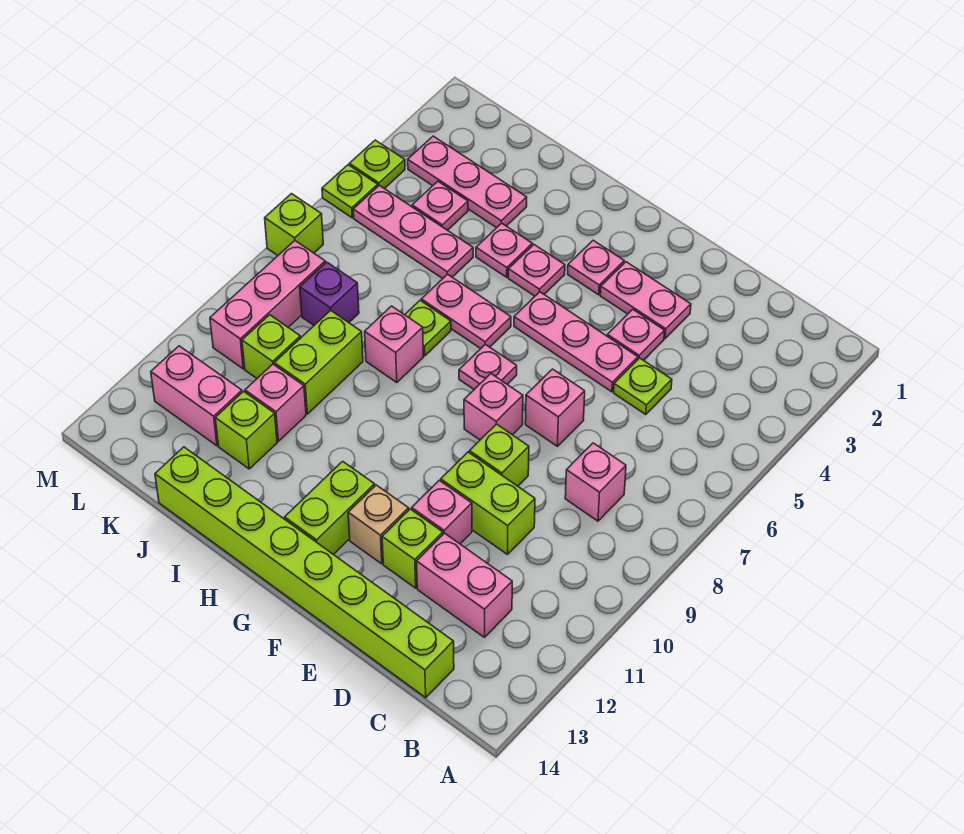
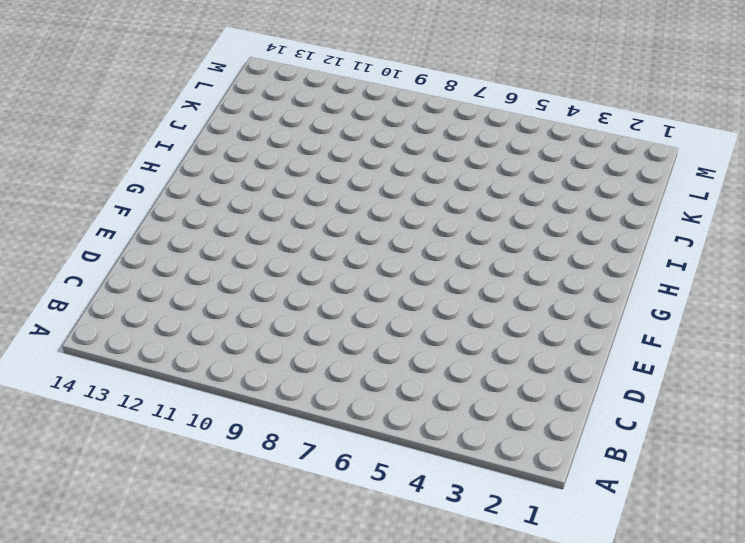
none -> pink brick C8 level 1
none -> pink brick C12:D12 level 1
none -> lime brick C14:J14 level 1
none -> lime plate D5 level 1

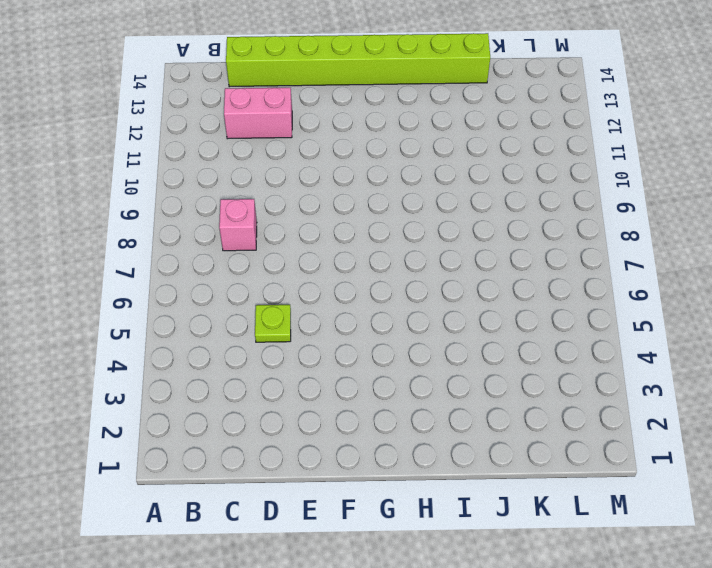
none -> lime brick D10:E10 level 1
none -> pink plate E3:F3 level 1
none -> pink plate E4 level 1
none -> pink plate E5:G5 level 1

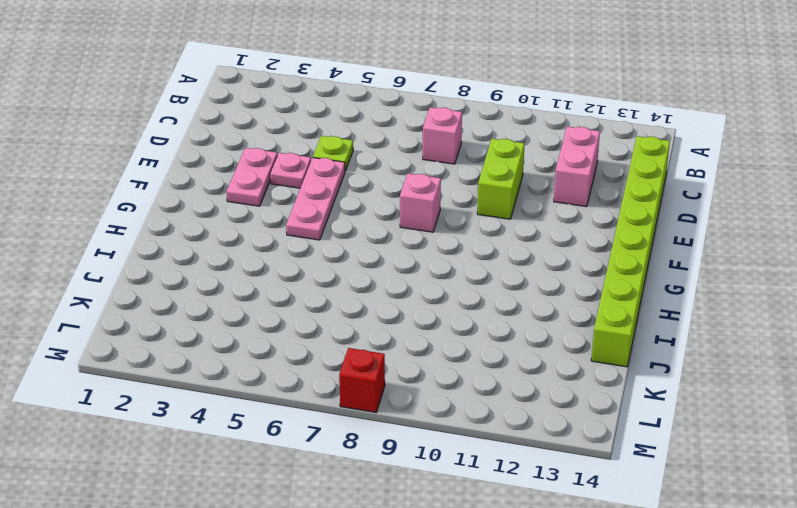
red brick M8 level 1 -> none
none -> pink brick E7 level 1
none -> lime brick E9 level 1
none -> pink brick E11 level 1
none -> lime brick E12 level 1

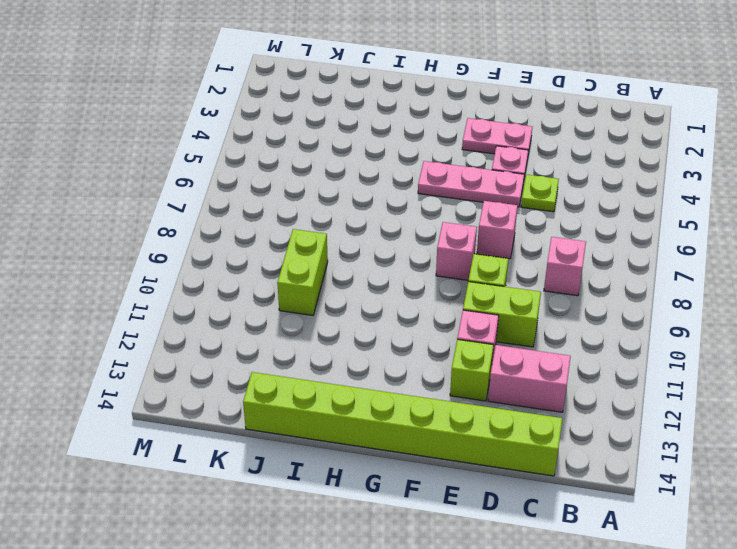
none -> tan brick F12 level 1
none -> pink plate G3 level 1
none -> pink plate G7 level 1
none -> lime brick G12:G13 level 1

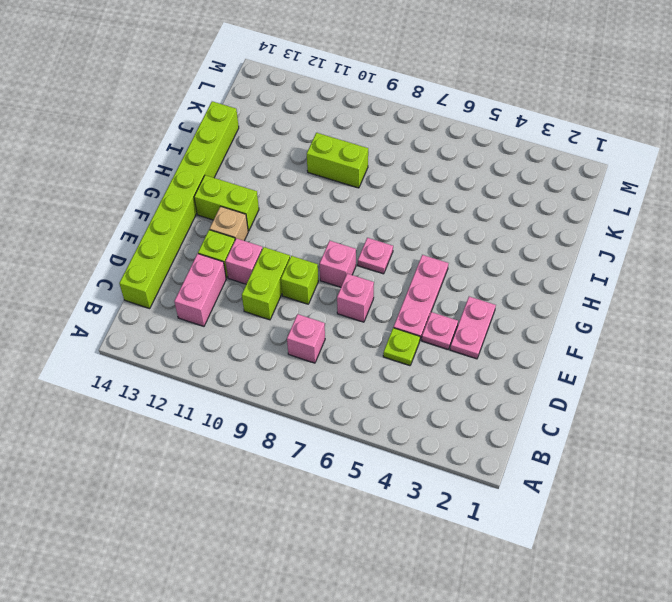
none -> pink plate G3 level 1
none -> pink plate H4 level 1
none -> pink plate H6:I6 level 1
none -> pink plate I4 level 1

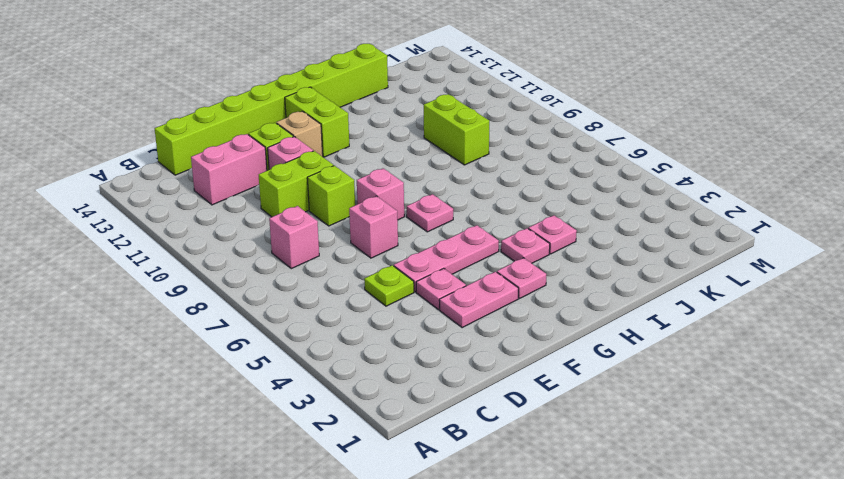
none -> pink plate H6:I6 level 1
none -> lime plate I7 level 1
none -> pink brick I8 level 1
none -> pink plate J3:L3 level 1

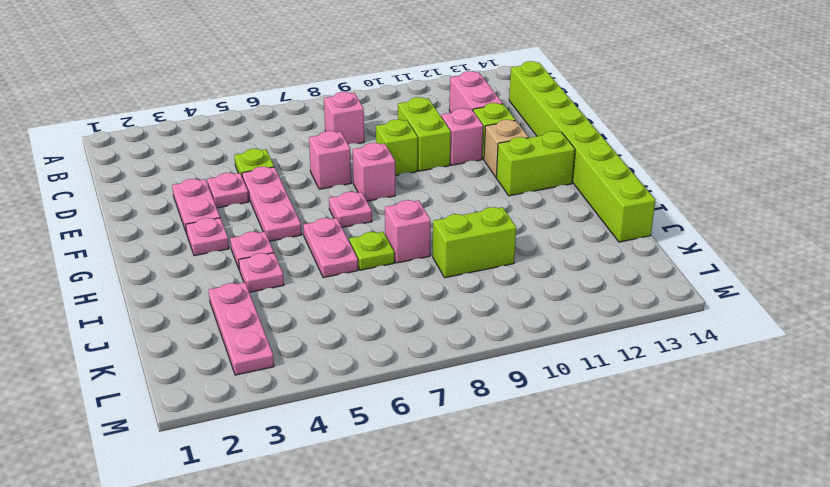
none -> pink plate J5:L5 level 1
none -> pink brick J11 level 1
none -> lime brick J12 level 1
none -> pink plate K4 level 1

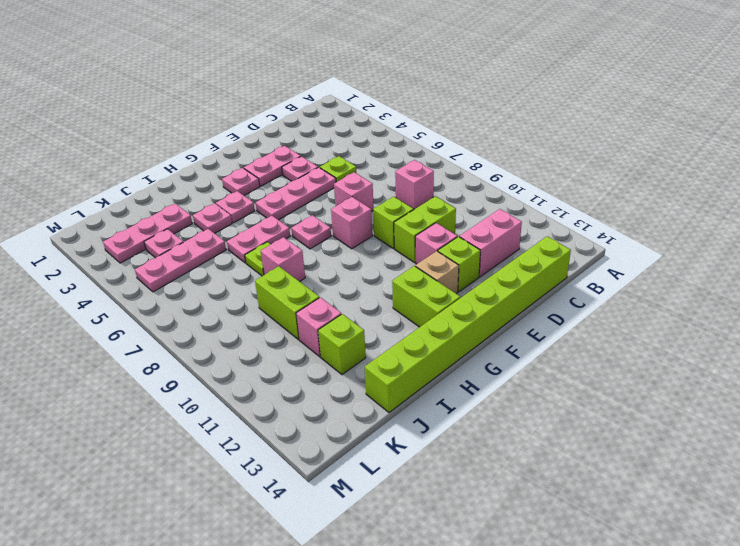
none -> purple brick K8 level 1
none -> lime brick K10 level 1
none -> pink brick K12:L12 level 1
none -> pink brick L8:L10 level 1

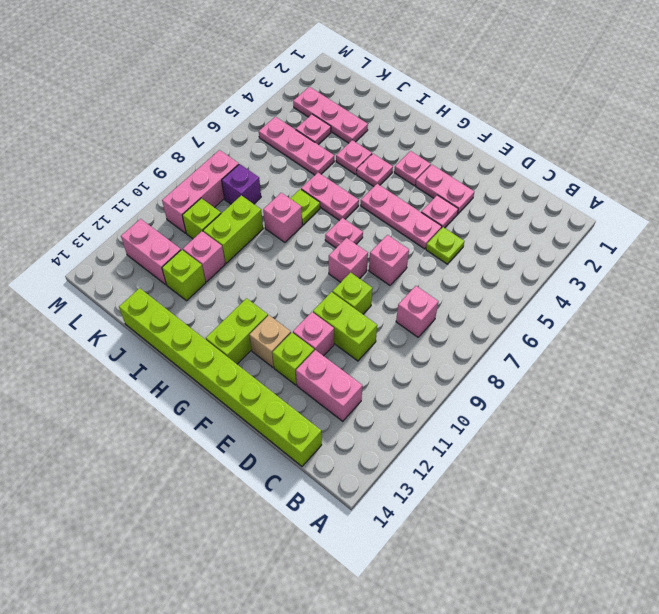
none -> lime plate M4 level 1
none -> lime plate M5 level 1
none -> lime brick M7 level 1

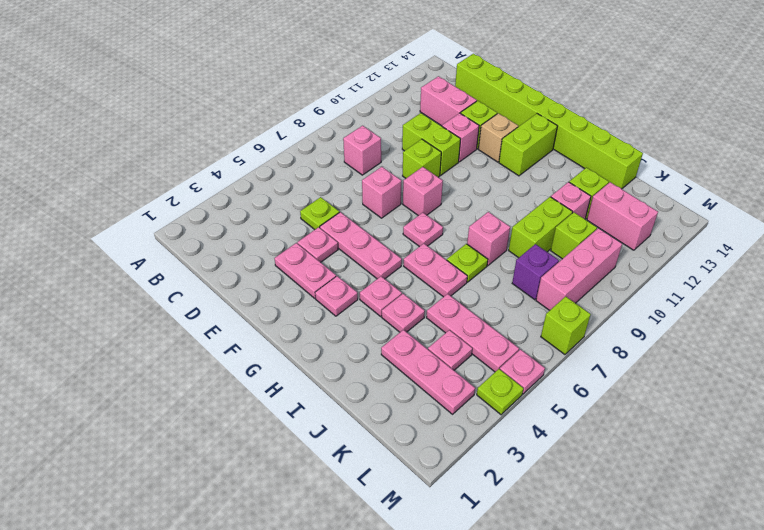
pink plate M5 level 1 -> lime plate M5 level 1

